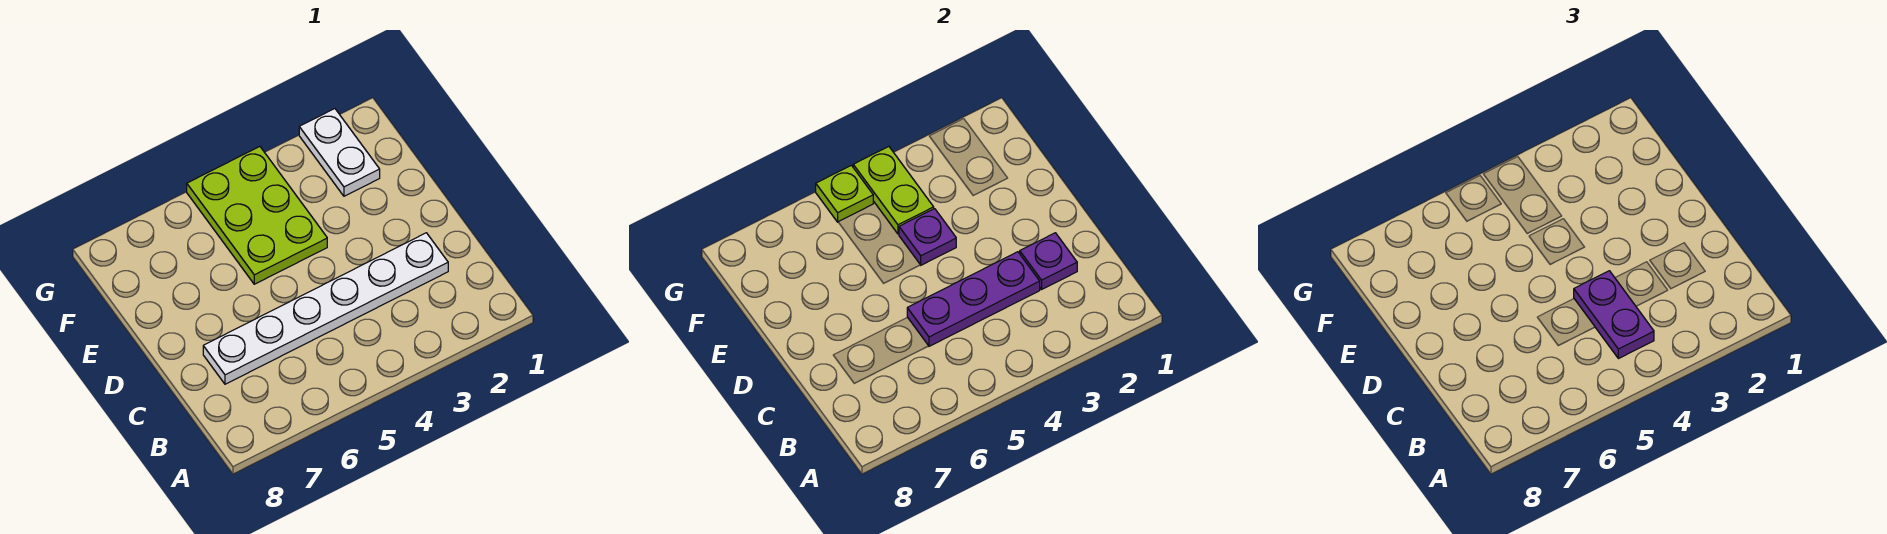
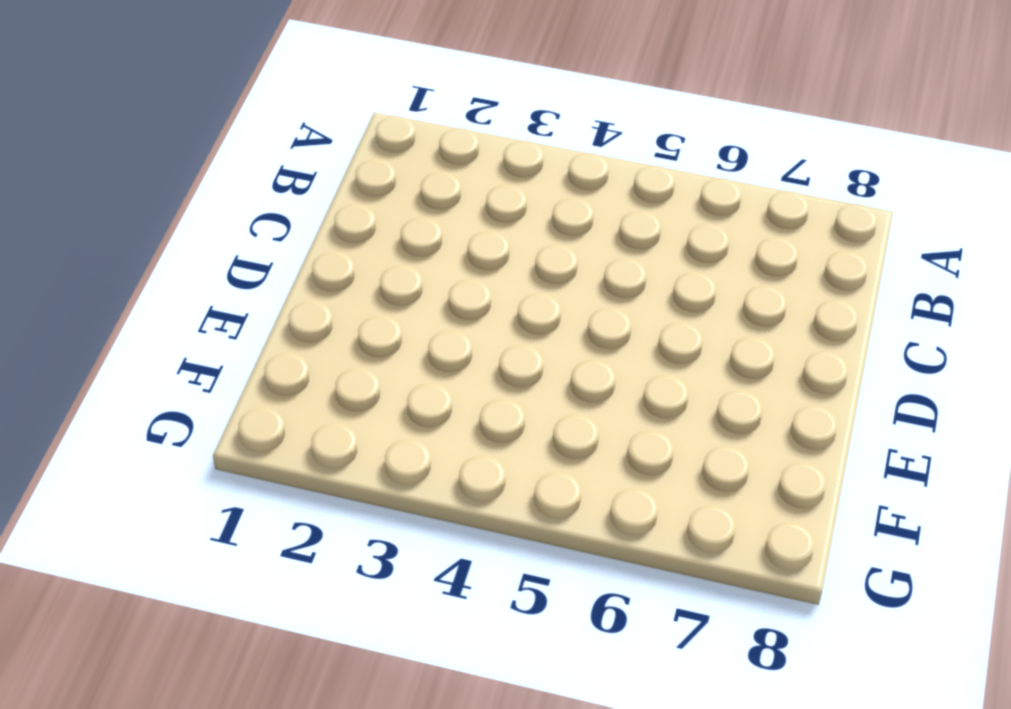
none -> white plate C2:C7 level 1
none -> lime plate E4:G5 level 1

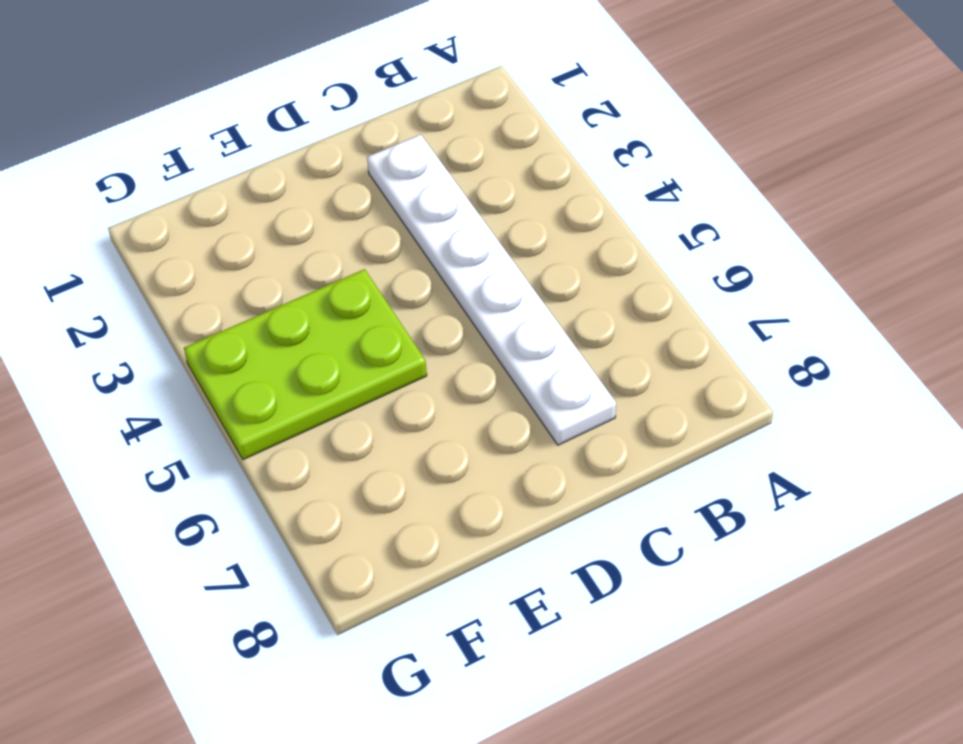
none -> white plate F2:G2 level 1
none -> purple plate C2 level 2

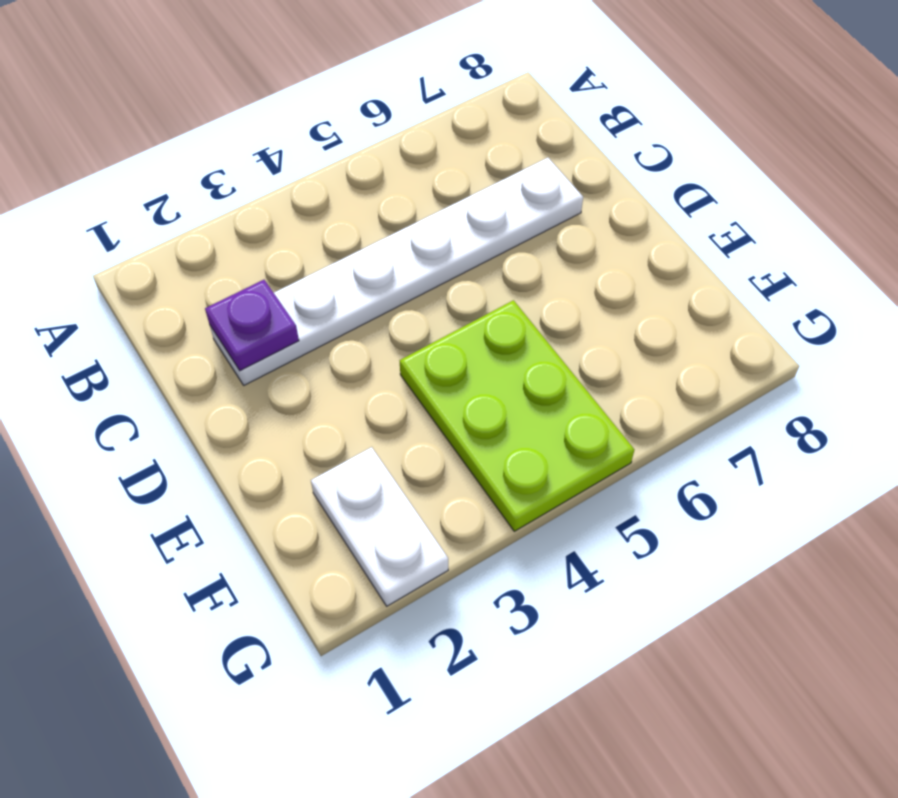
none -> purple plate C3:C5 level 2
none -> purple plate E4 level 2

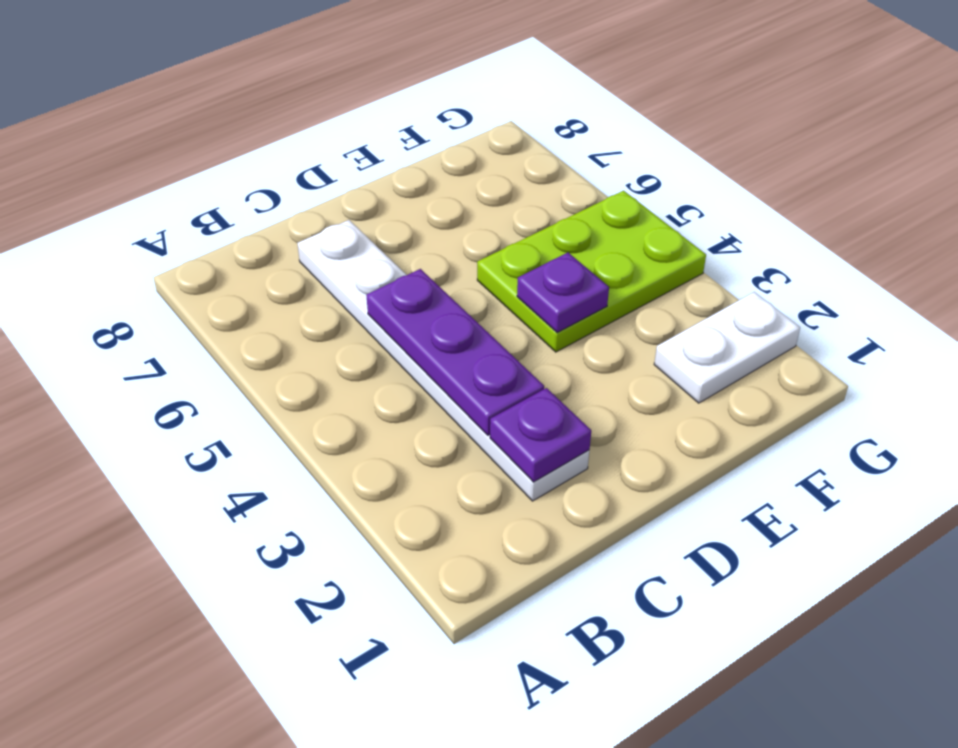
none -> lime plate F4:G4 level 2
none -> lime plate G5 level 2

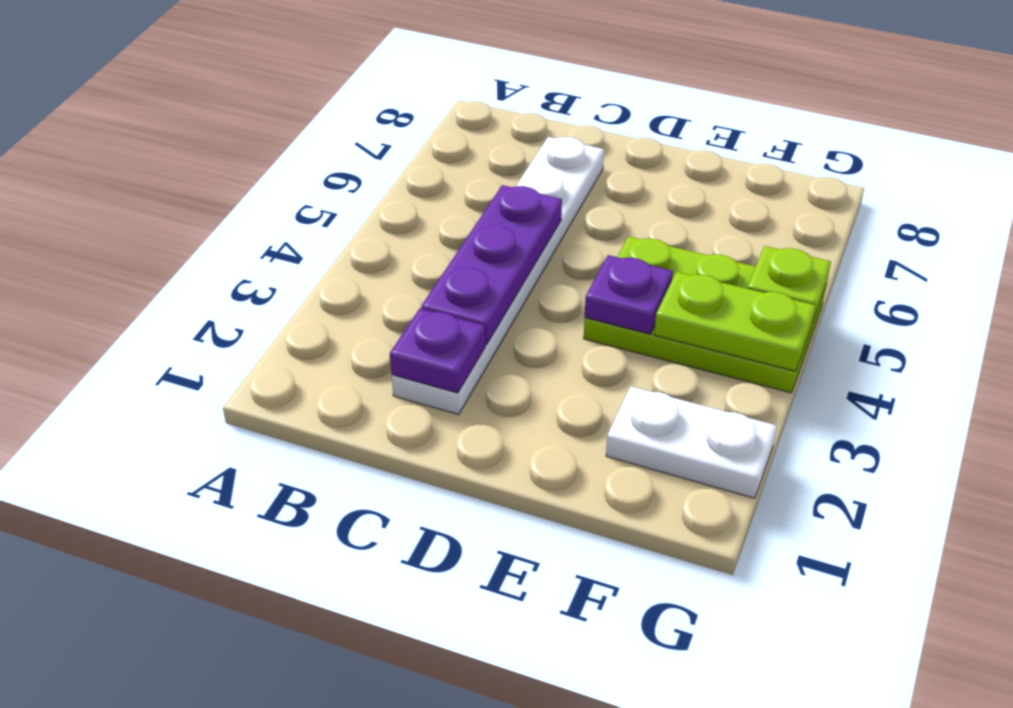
none -> purple plate B4:C4 level 3

